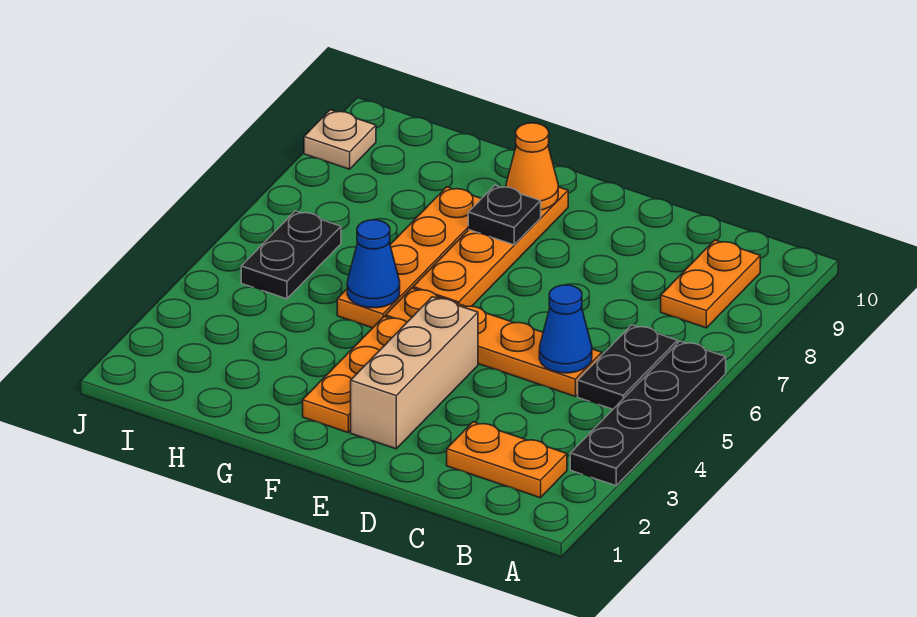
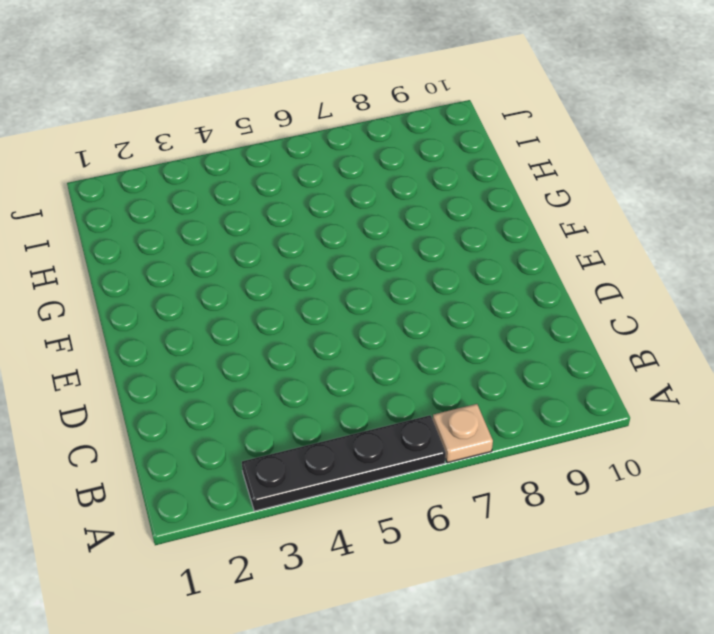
tan plate A7 level 1 -> tan plate J9 level 1
none -> orange plate B2:C2 level 1
none -> black plate B5:B6 level 1
none -> orange plate B8:B9 level 1

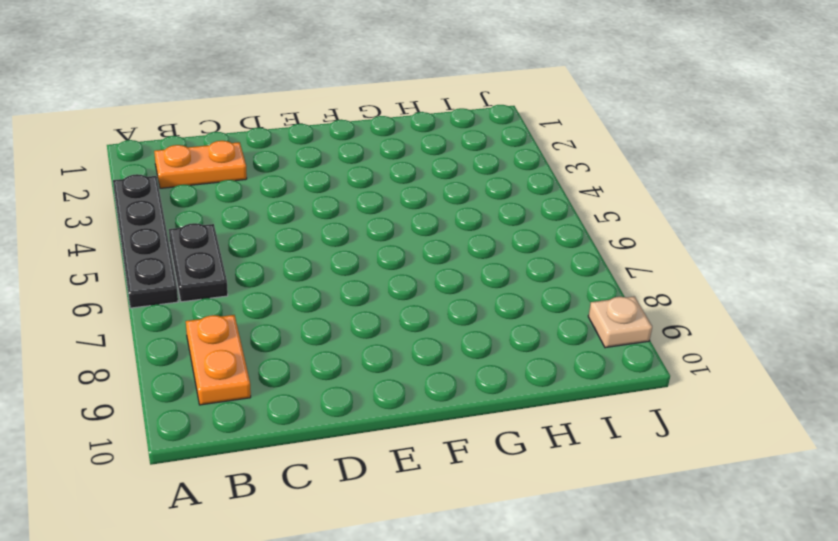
none -> orange plate C5:F5 level 1
none -> tan brick E2:E4 level 1
none -> orange plate F2:F4 level 1

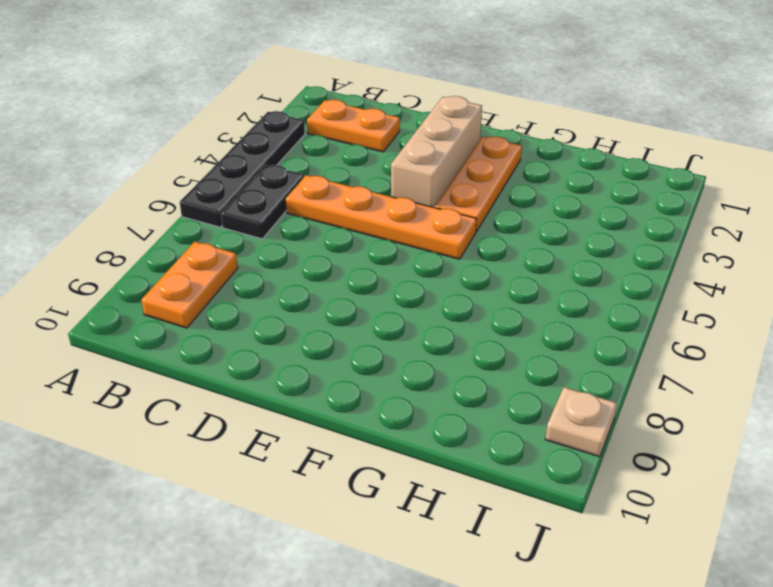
none -> orange plate F6:F9 level 1
none -> orange plate G5:G8 level 1
none -> black plate I5:I6 level 1

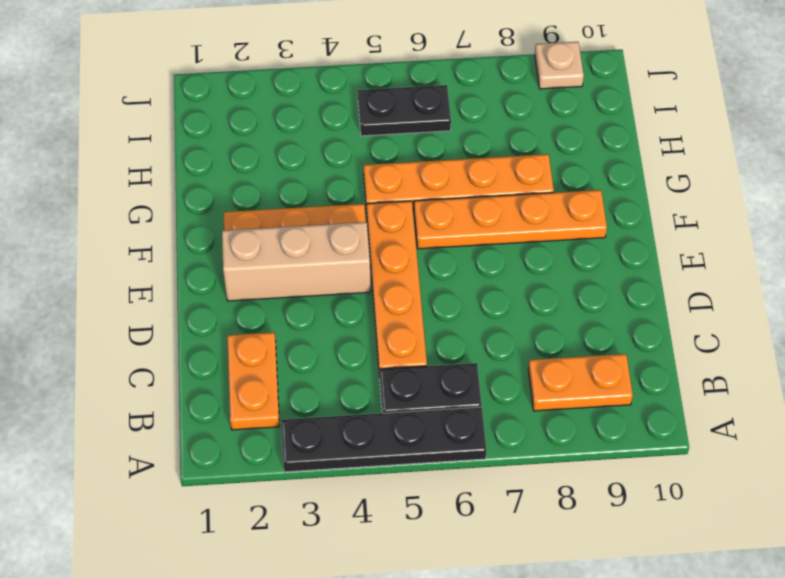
none -> blue cone C5 level 2
none -> black plate F8 level 2
none -> orange cone F9 level 2

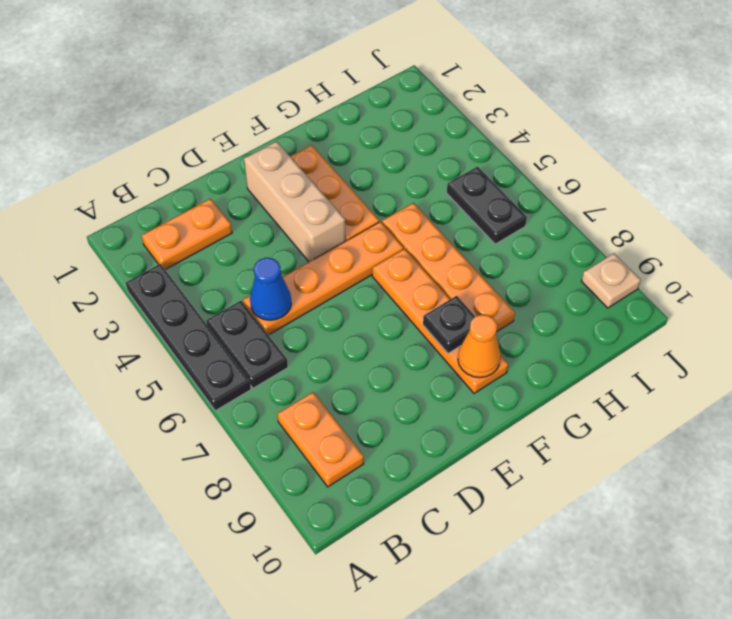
none -> blue cone G5 level 2

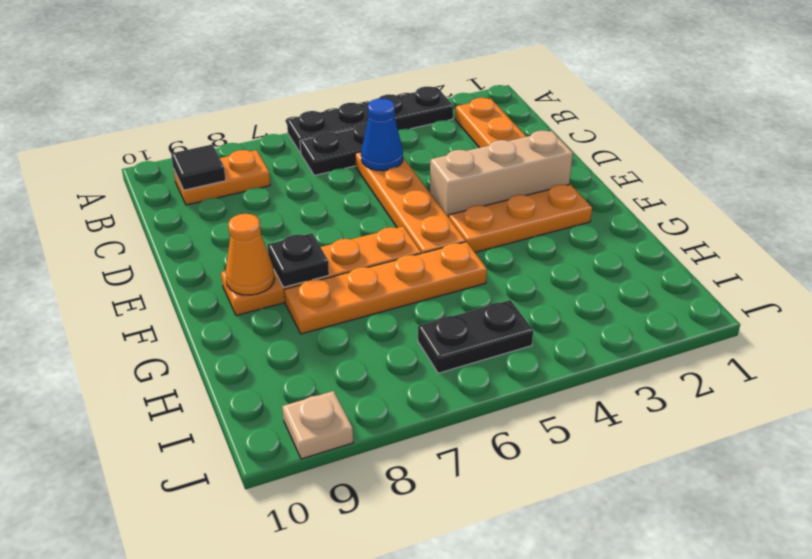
black tile B9 level 2 -> none
none -> blue cone G5 level 2

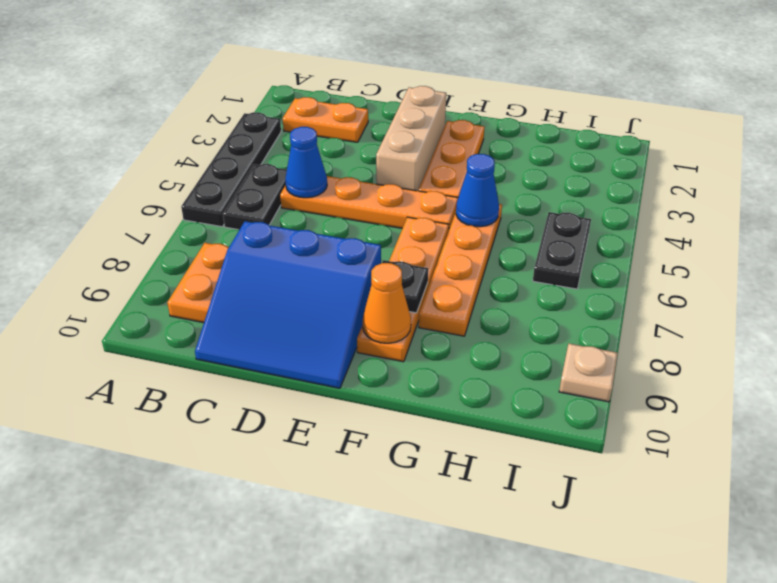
blue slope C8:E10 level 1 top 8 -> none

